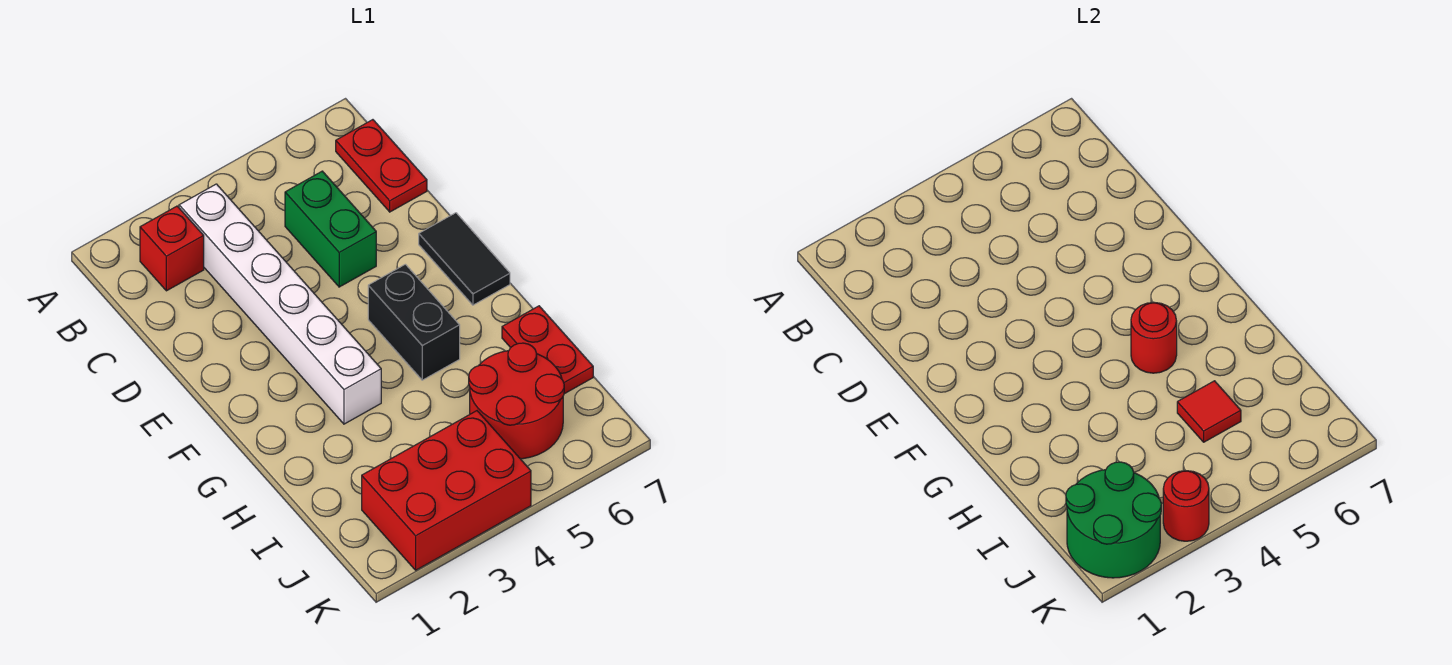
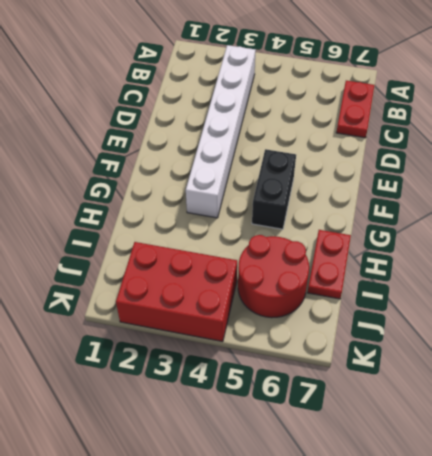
none -> red brick B2 level 1
none -> green brick C5:D5 level 1
none -> black tile E7:F7 level 1

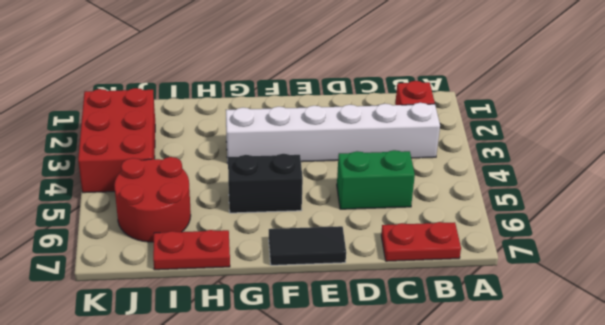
none -> red round brick G5 level 2
none -> red tile I5 level 2
none -> green round brick J1:K2 level 2

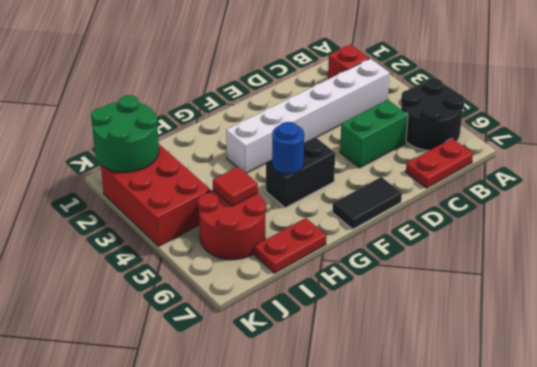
black round brick A5:B6 level 1 -> none
blue round brick G5 level 2 -> red round brick G5 level 2
none -> red round brick K3 level 2

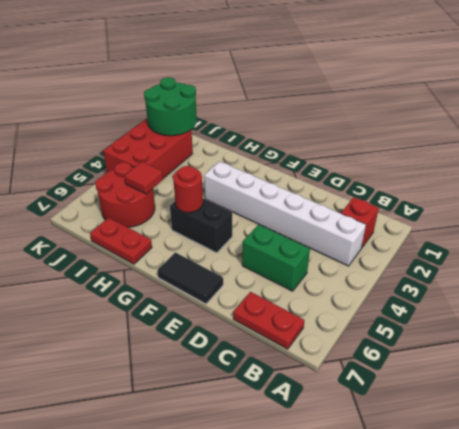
none -> red round brick K3 level 2

